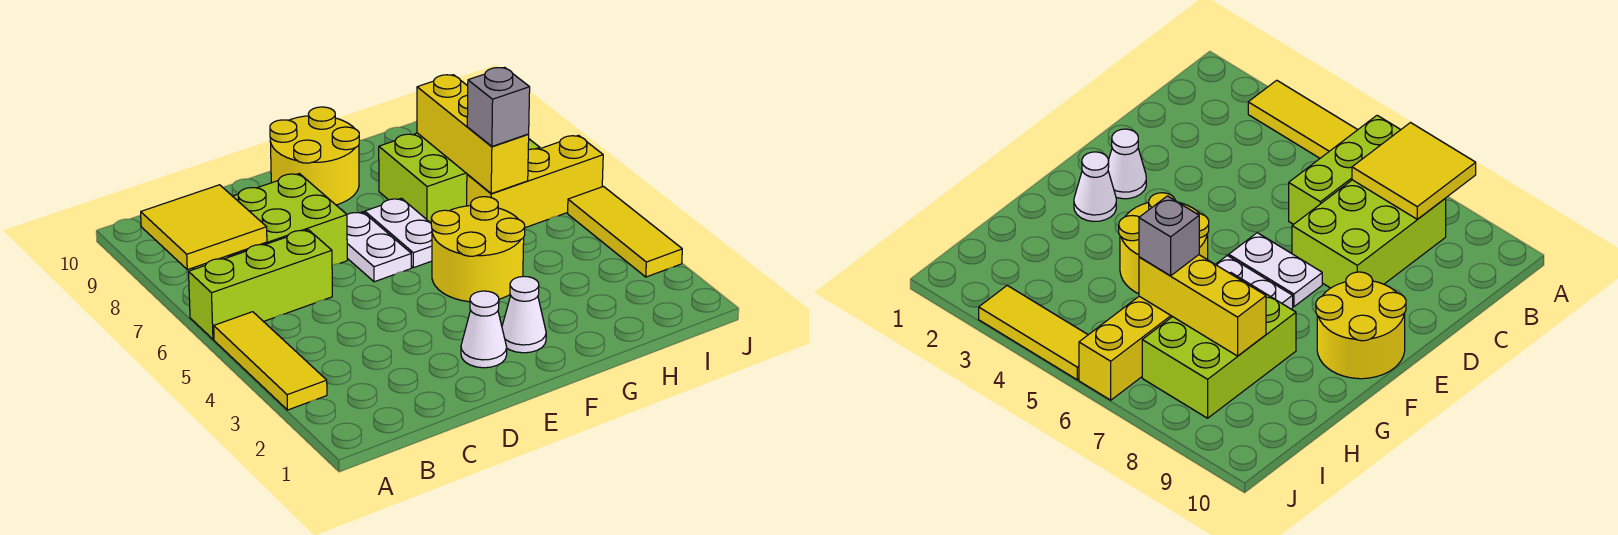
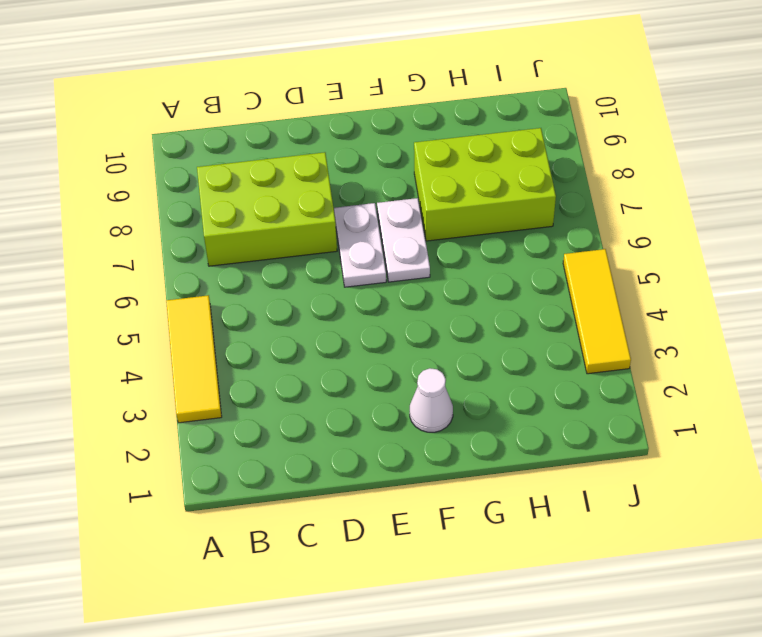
none -> lime brick A6:C6 level 1
none -> white cone E2 level 1
none -> yellow round brick E9:F10 level 1

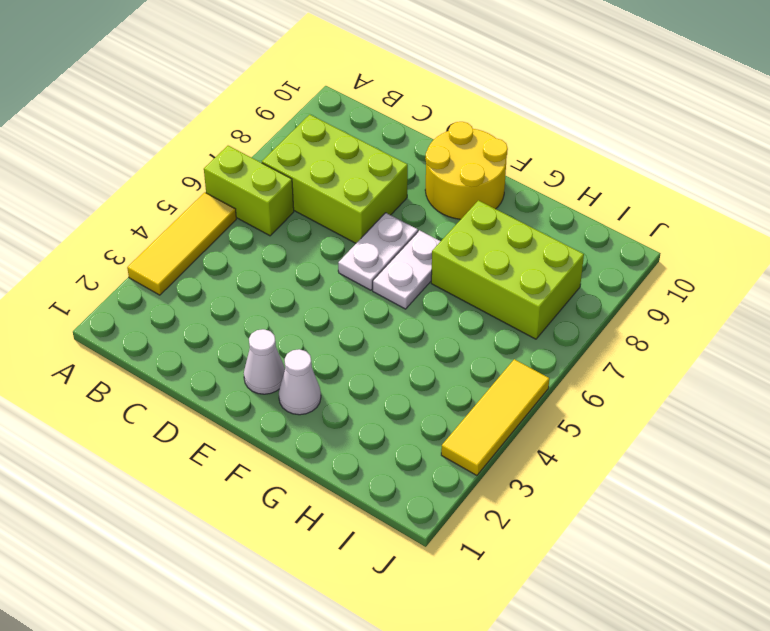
lime brick A6:B6 level 1 -> lime brick A6:C6 level 1
none -> yellow round brick F4:G5 level 1
none -> yellow brick H6:J6 level 1
none -> yellow tile A7:B8 level 2

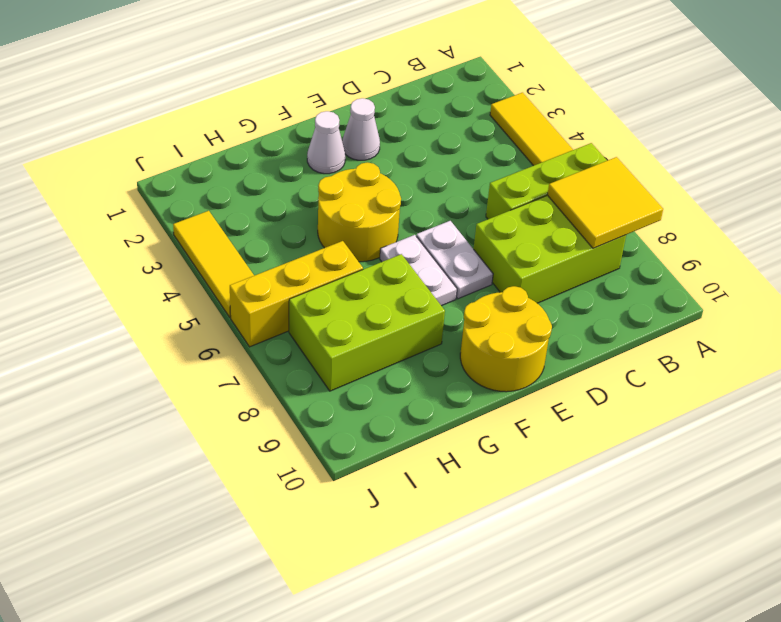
none -> yellow brick H6:H8 level 2
none -> grey brick H6 level 3

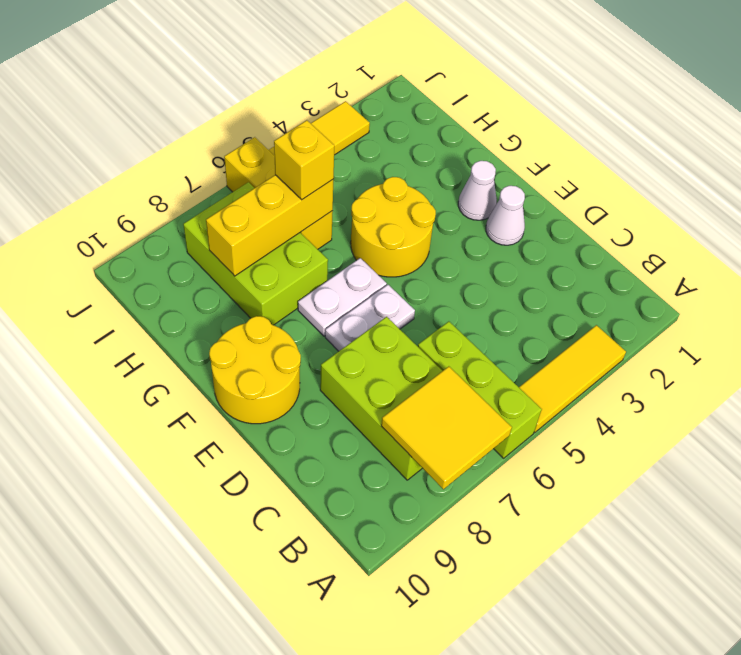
yellow brick H6 level 3 -> grey brick H6 level 3

